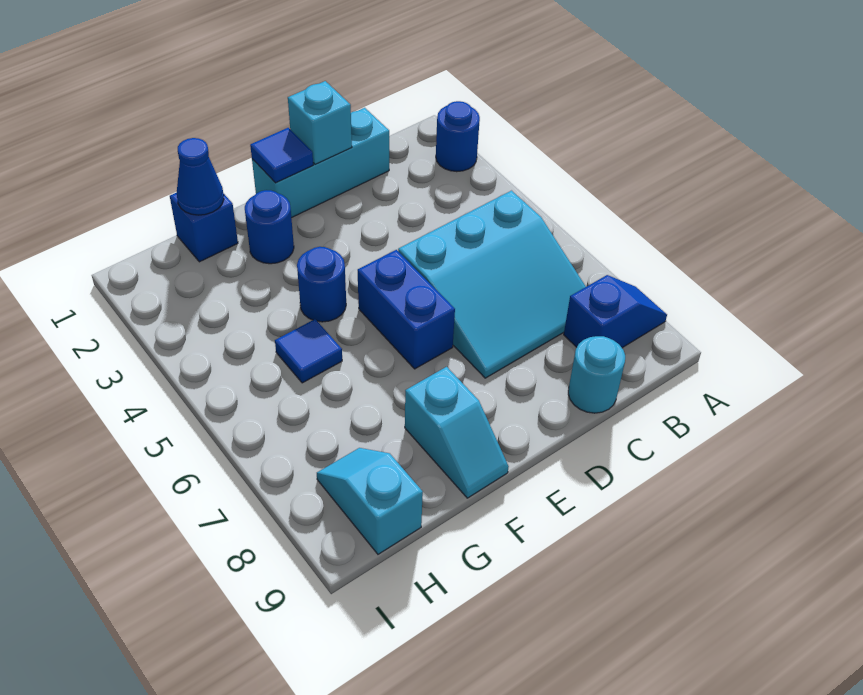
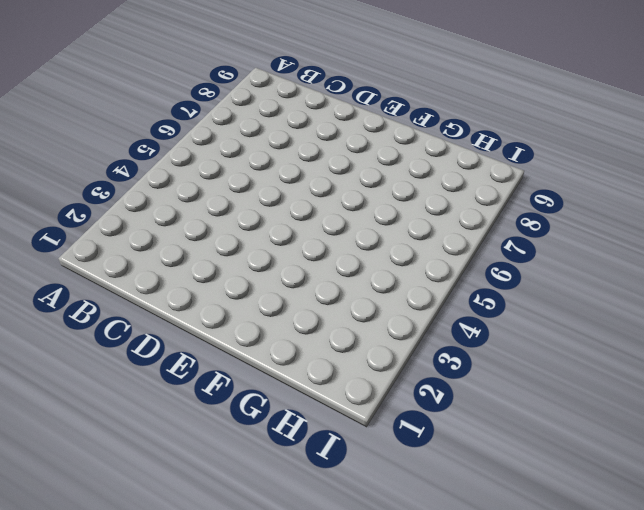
none -> blue round brick A2 level 1
none -> blue slope A8:B8 level 1 top B
none -> cyan slope B5:D7 level 1 top 5

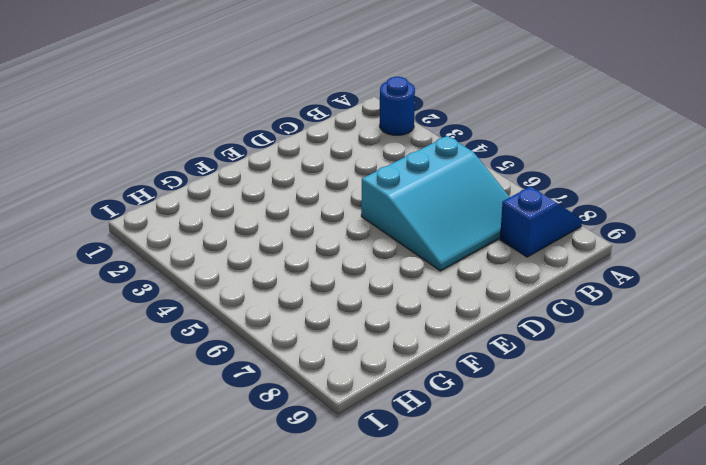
none -> cyan brick C1:E1 level 1
none -> cyan round brick C9 level 1
none -> blue brick E5:E6 level 1

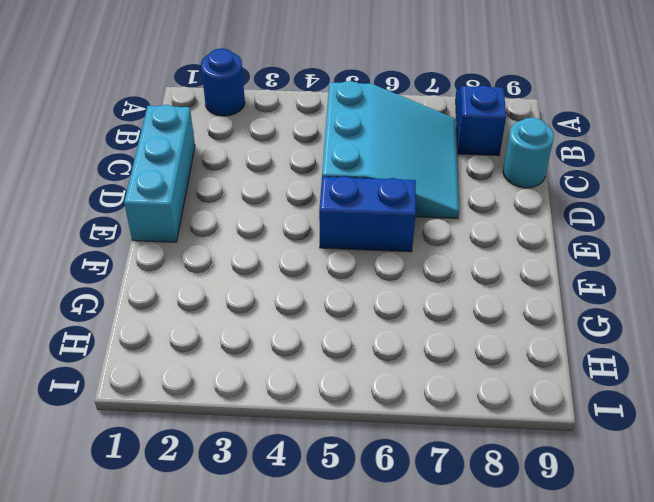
none -> blue round brick F2 level 1
none -> blue round brick F4 level 1
none -> cyan slope F8:F9 level 1 top 8

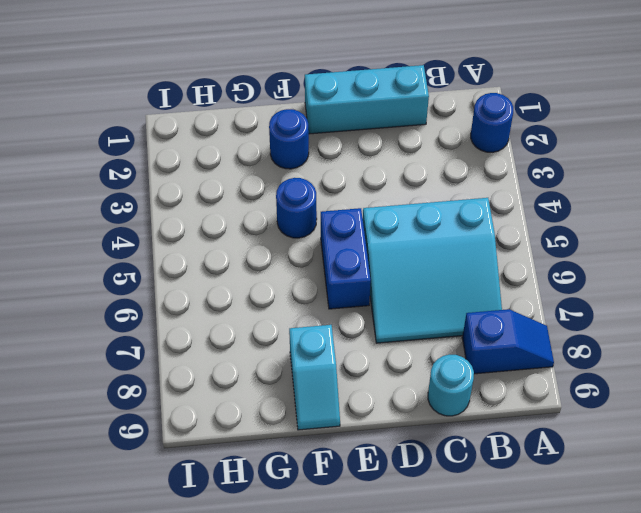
none -> blue brick G1 level 1
none -> blue tile G5 level 1
none -> cyan slope H8:H9 level 1 top 9

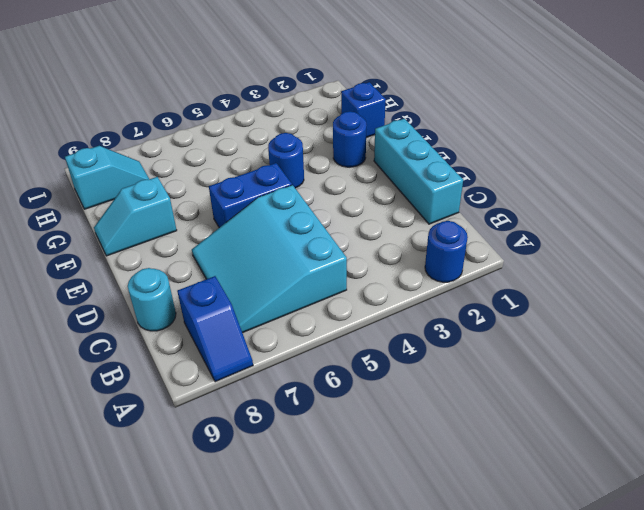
none -> blue tile G5 level 1
none -> cyan brick D1 level 2
none -> blue tile E1 level 2

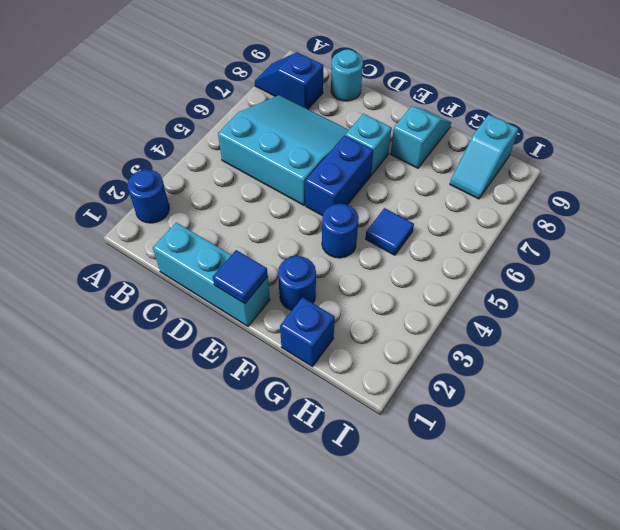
cyan brick E7 level 1 -> cyan brick D1 level 2
none -> blue cone G1 level 2

